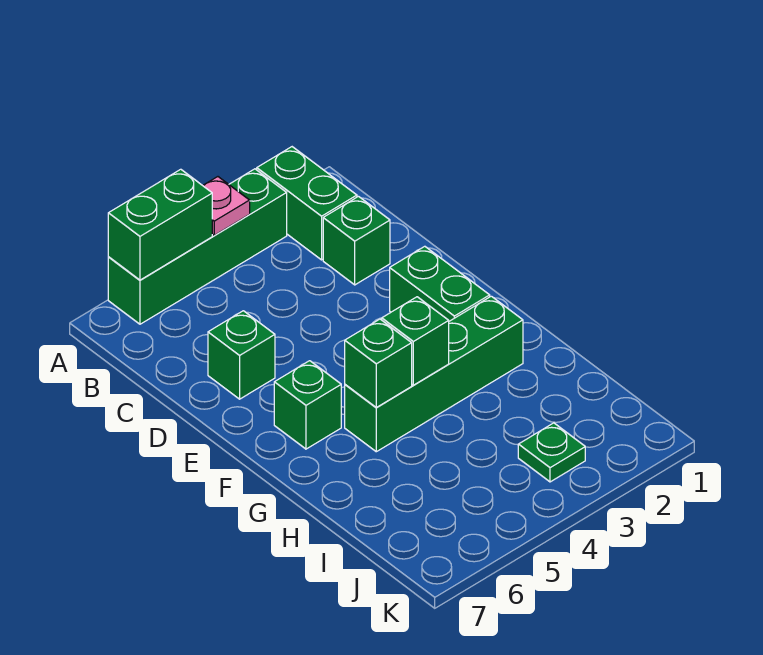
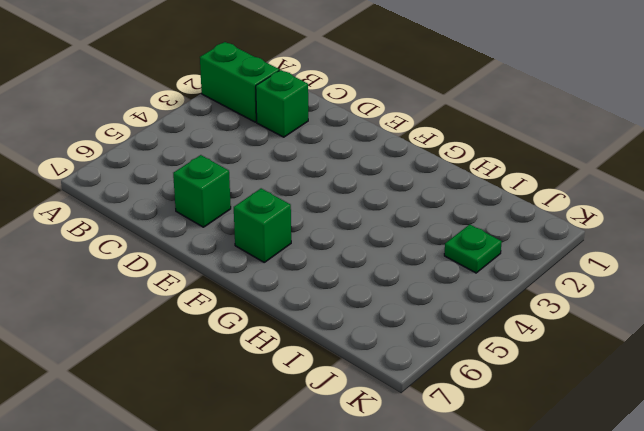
none -> green brick A3:A6 level 1
none -> green brick E2:F2 level 1
none -> green brick G2:G5 level 1

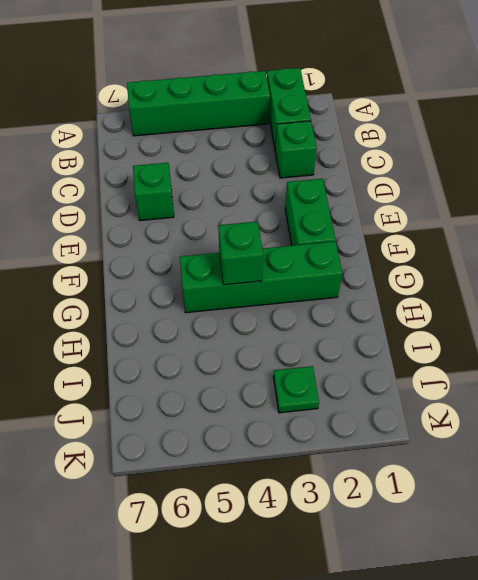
none -> green brick F6 level 1
none -> pink plate A4 level 2
none -> green brick A5:A6 level 2

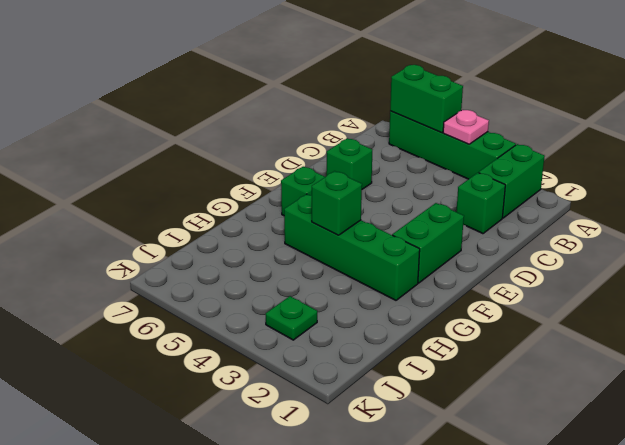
none -> green brick G5 level 2

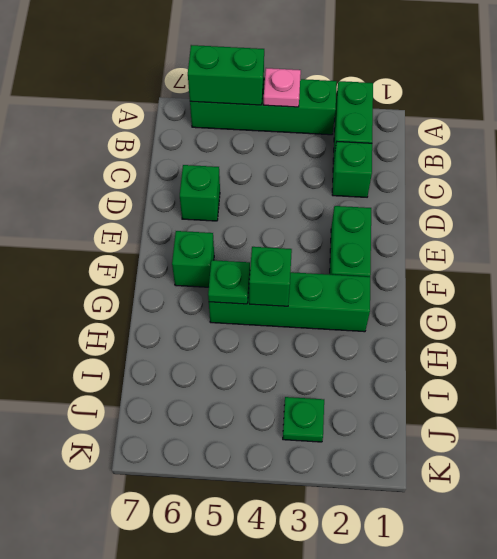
green plate G5 level 2 -> green brick G5 level 2

